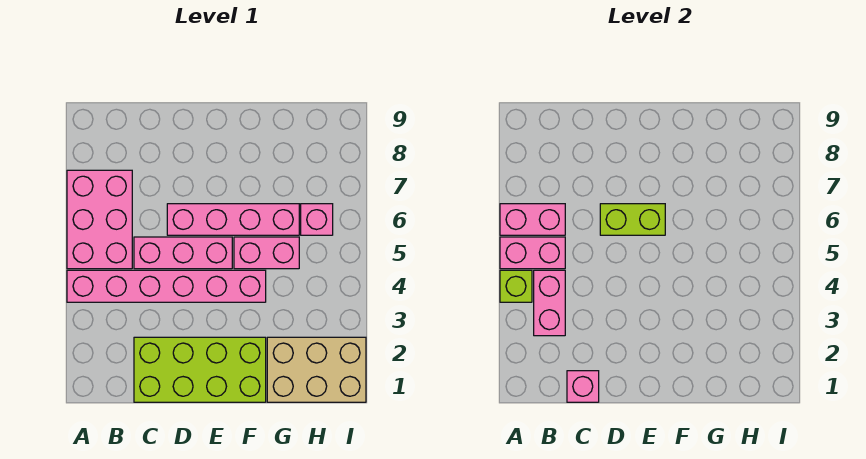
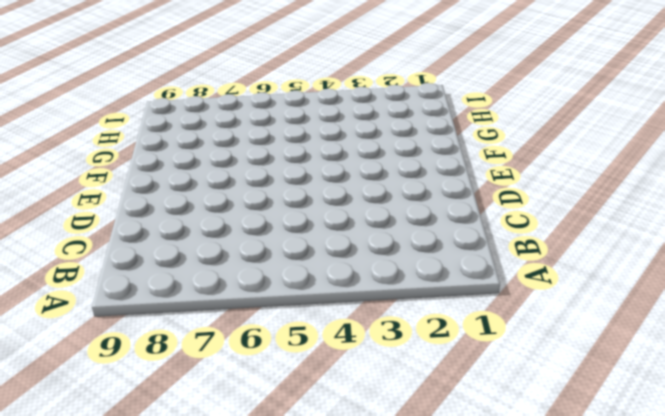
none -> pink brick A4:F4 level 1
none -> pink brick A5:B7 level 1
none -> lime brick C1:F2 level 1

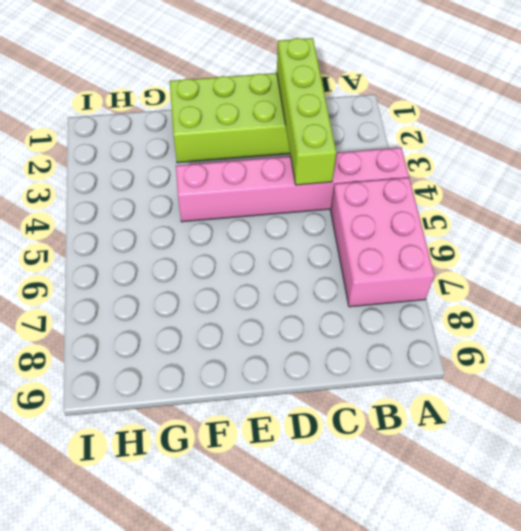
lime brick C1:C4 level 2 -> pink brick C1 level 2
none -> pink brick C5:E5 level 1
none -> pink brick D6:G6 level 1
none -> pink brick F5:G5 level 1

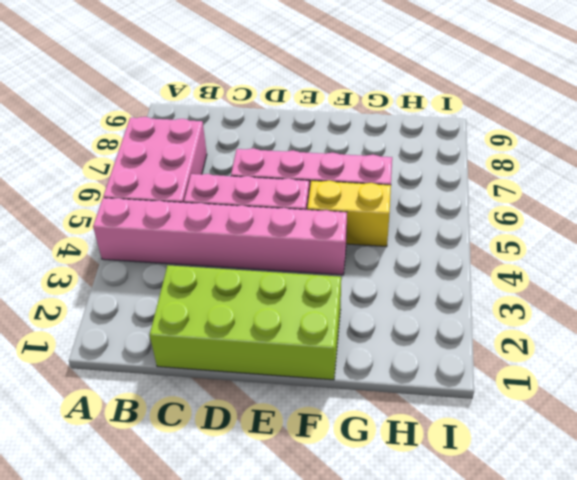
yellow brick F5:G5 level 1 -> pink brick F5:G5 level 1
none -> tan brick G1:I2 level 1
none -> pink brick H6 level 1
none -> lime brick A4 level 2

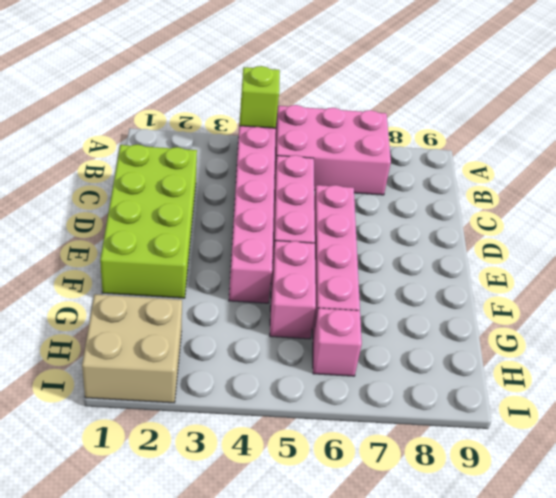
tan brick H1:I2 level 1 -> tan brick G1:I2 level 1
none -> pink brick A5:B5 level 2
none -> pink brick A6:B6 level 2
none -> pink brick B3:B4 level 2

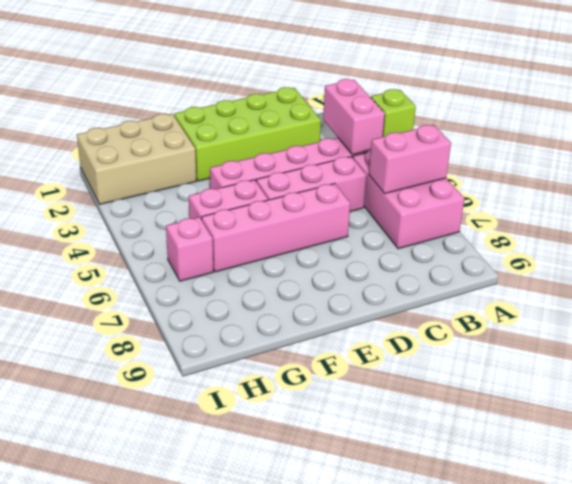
none -> pink brick A5:B5 level 2
none -> pink brick C1 level 2
none -> lime brick D6:E6 level 2

